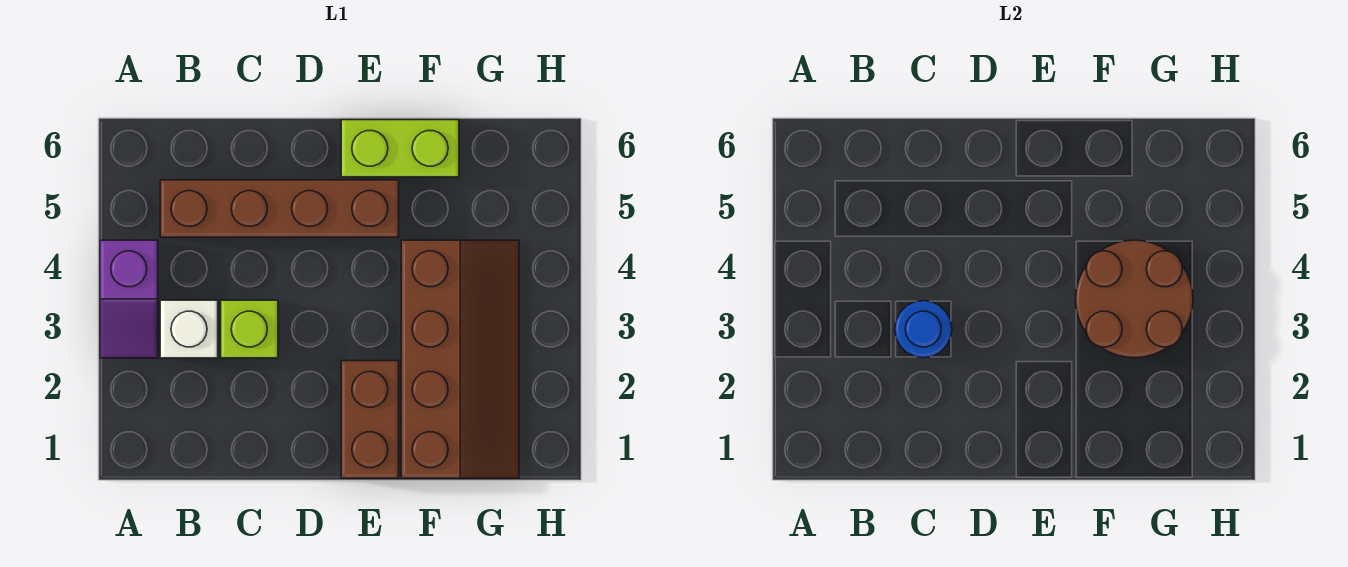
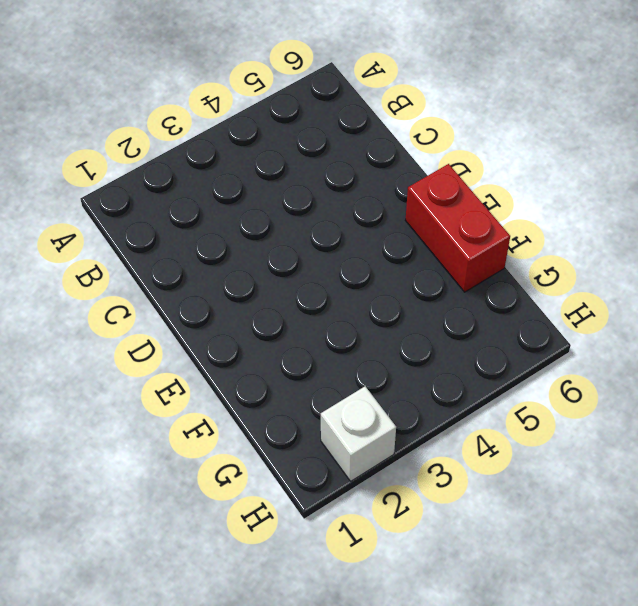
red brick E6:F6 level 1 -> lime brick E6:F6 level 1
white brick H2 level 1 -> white brick B3 level 1
none -> purple slope A3:A4 level 1 top 4
none -> brown brick B5:E5 level 1

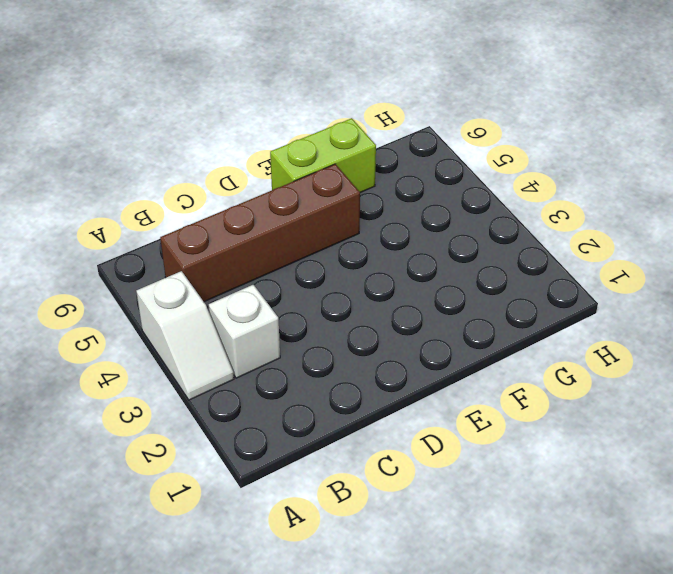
white slope A3:A4 level 1 top 4 -> purple slope A3:A4 level 1 top 4
none -> lime brick C3 level 1
none -> brown brick E1:E2 level 1

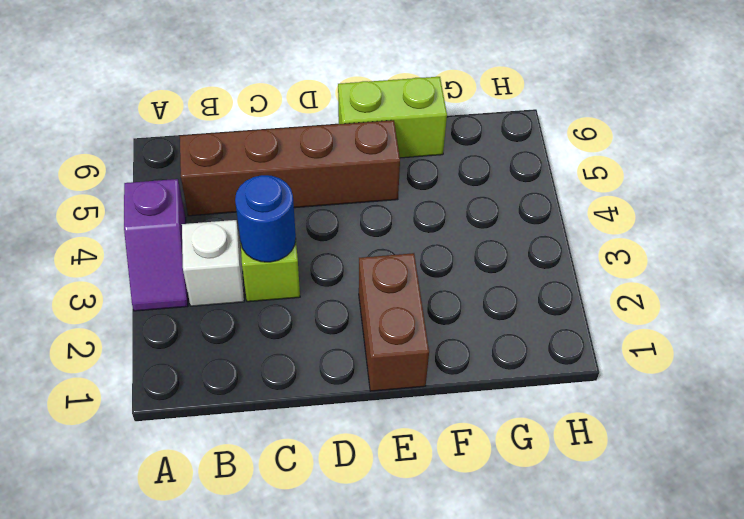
none -> brown slope F1:G4 level 1 top F
none -> brown round brick F3:G4 level 2

